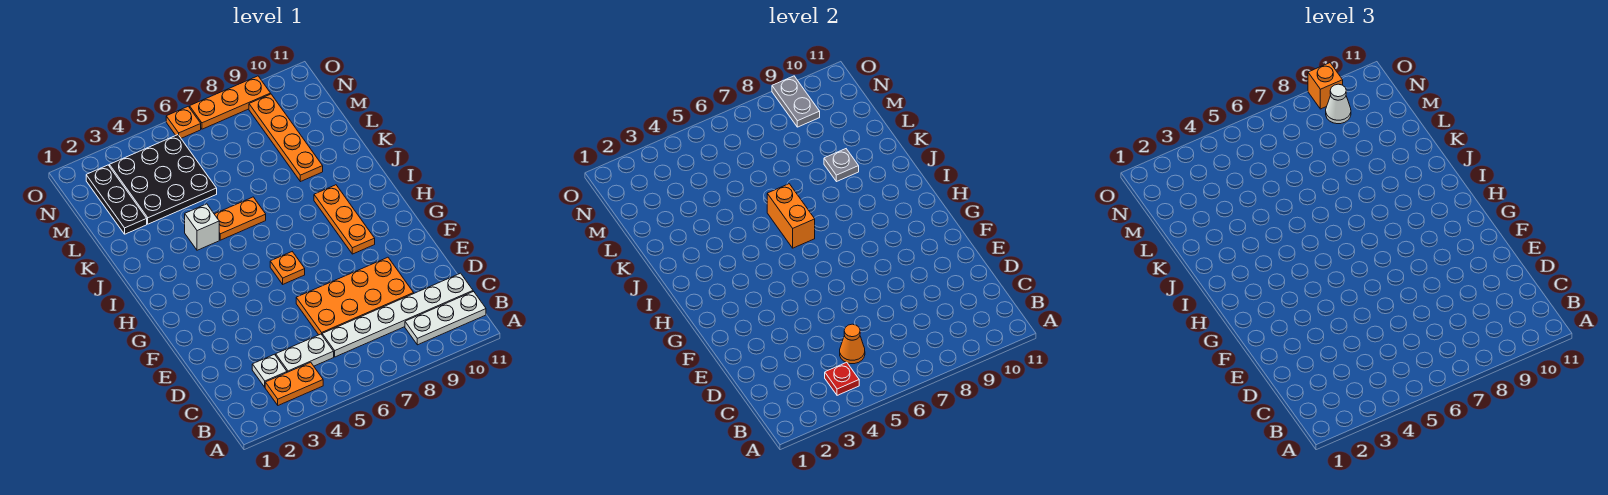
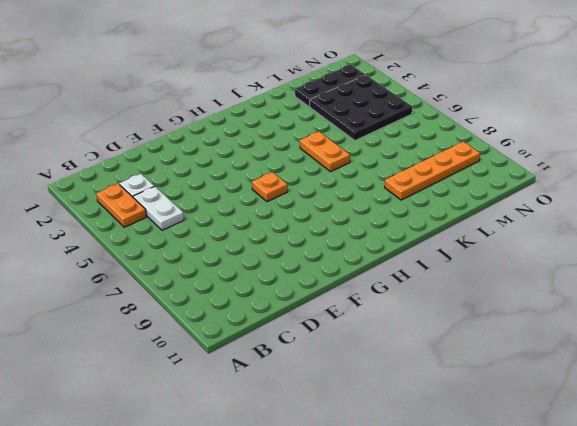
none -> white plate B9:B11 level 1
none -> white plate C6:C11 level 1
none -> orange plate D6:E9 level 1

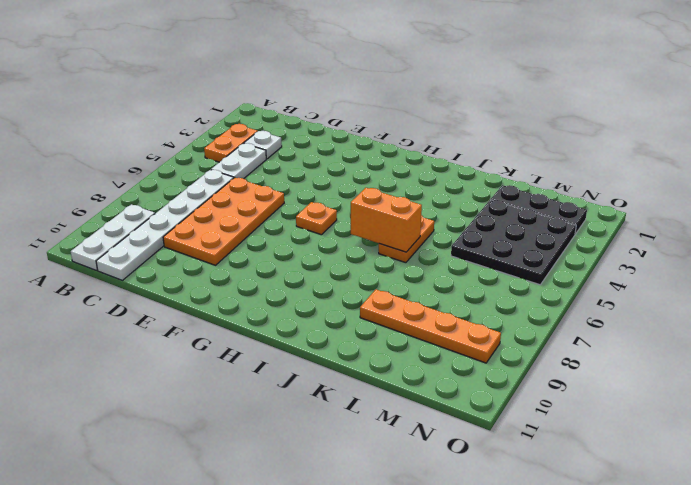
none -> orange plate G9:I9 level 1
none -> white brick J4 level 1
none -> orange plate O6 level 1

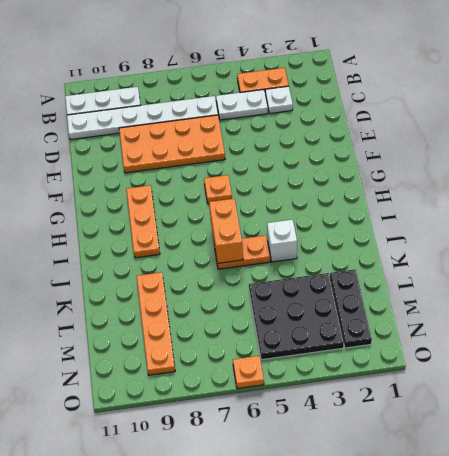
none -> orange plate O7:O9 level 1
none -> red plate B4 level 2
none -> orange cone C5 level 2

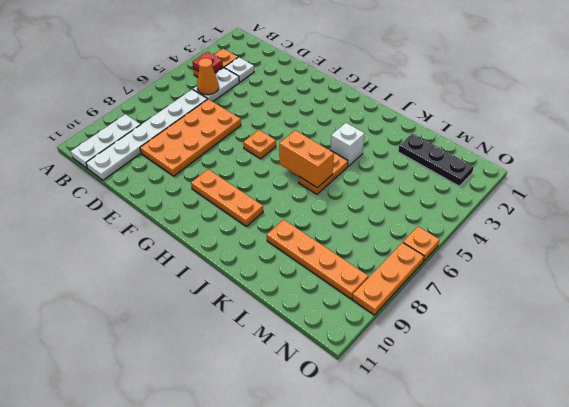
none -> black plate L3:N5 level 1
none -> grey plate K9 level 2
none -> grey plate N9:O9 level 2

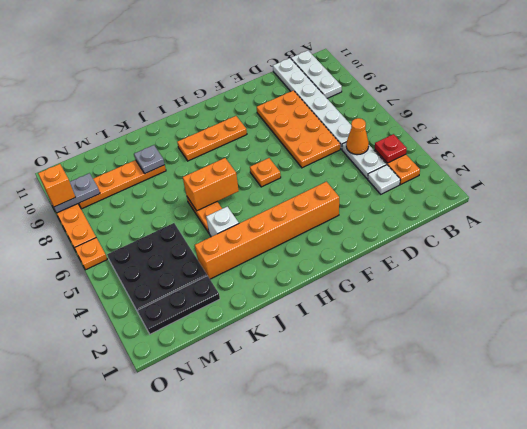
orange brick F3:K3 level 1 -> none
none -> white cone N9 level 3

